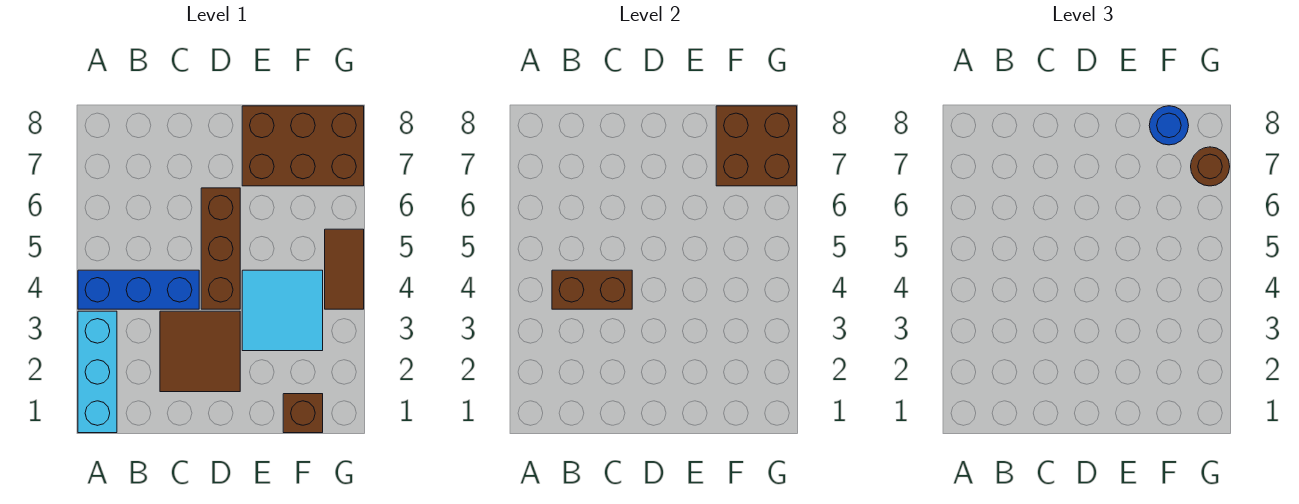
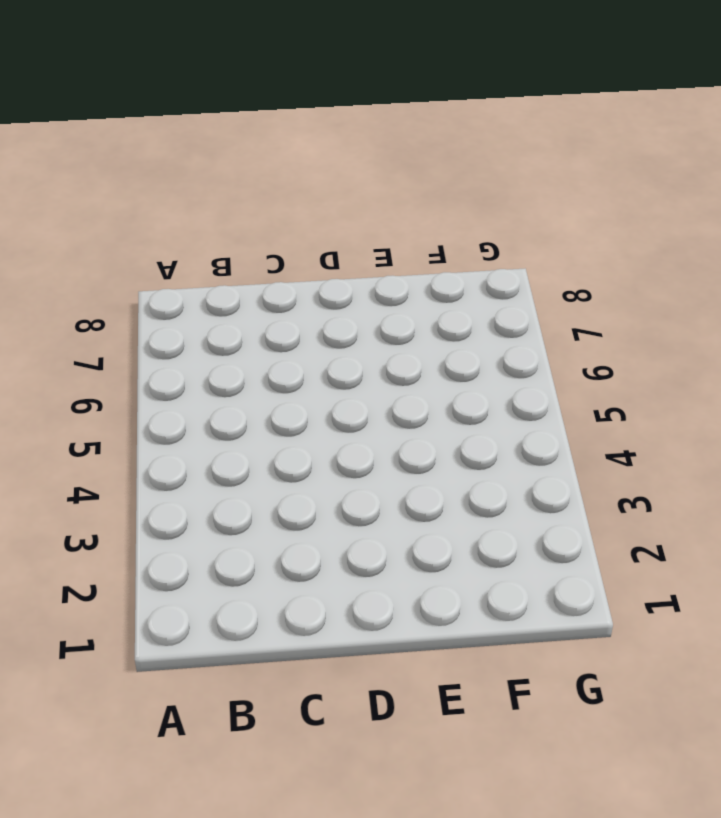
none -> cyan brick A1:A3 level 1
none -> blue brick A4:C4 level 1
none -> brown tile C2:D3 level 1

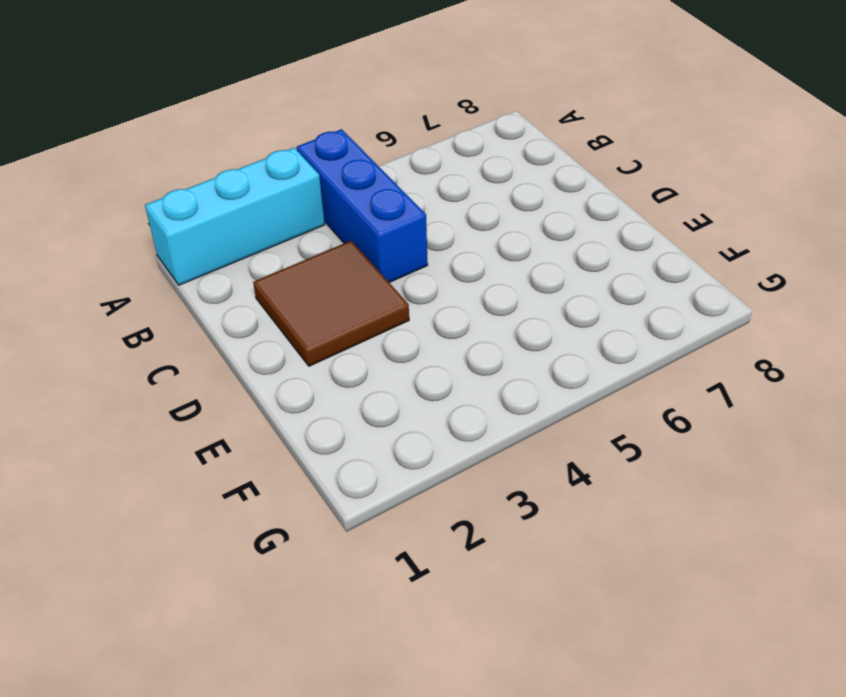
none -> brown brick D4:D6 level 1
none -> cyan tile E3:F4 level 1
none -> brown brick E7:G8 level 1

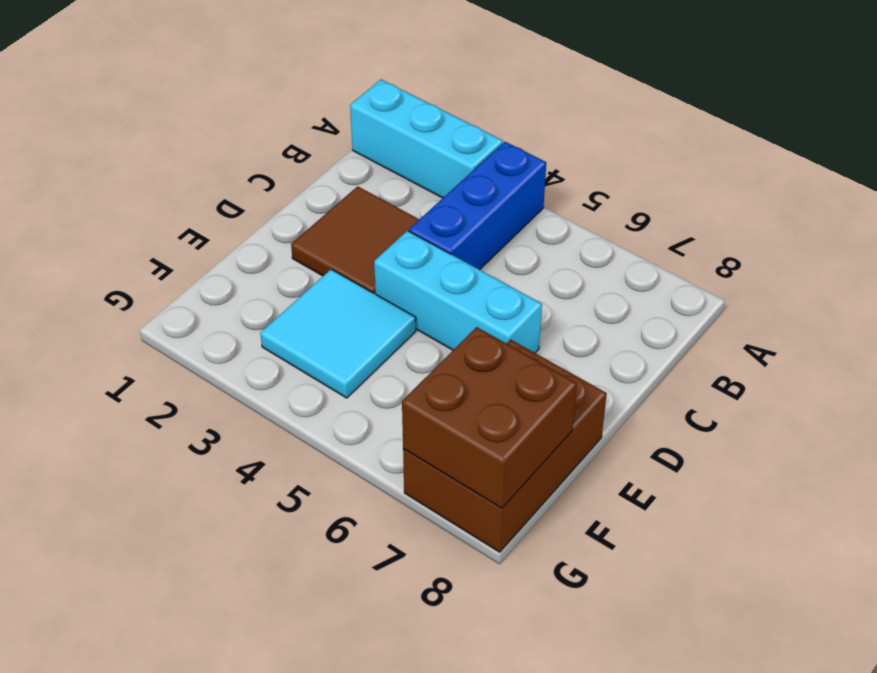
cyan brick D4:D6 level 1 -> brown brick D4:D6 level 1
none -> brown brick F1 level 1
none -> brown tile G4:G5 level 1
none -> brown brick B4:C4 level 2

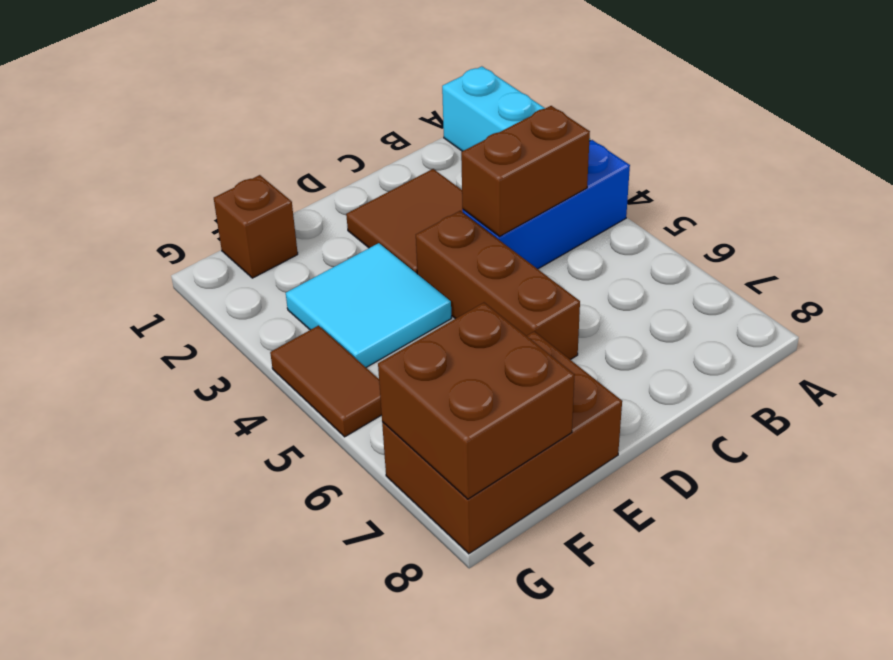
none -> blue round brick F8 level 3
none -> brown round brick G7 level 3

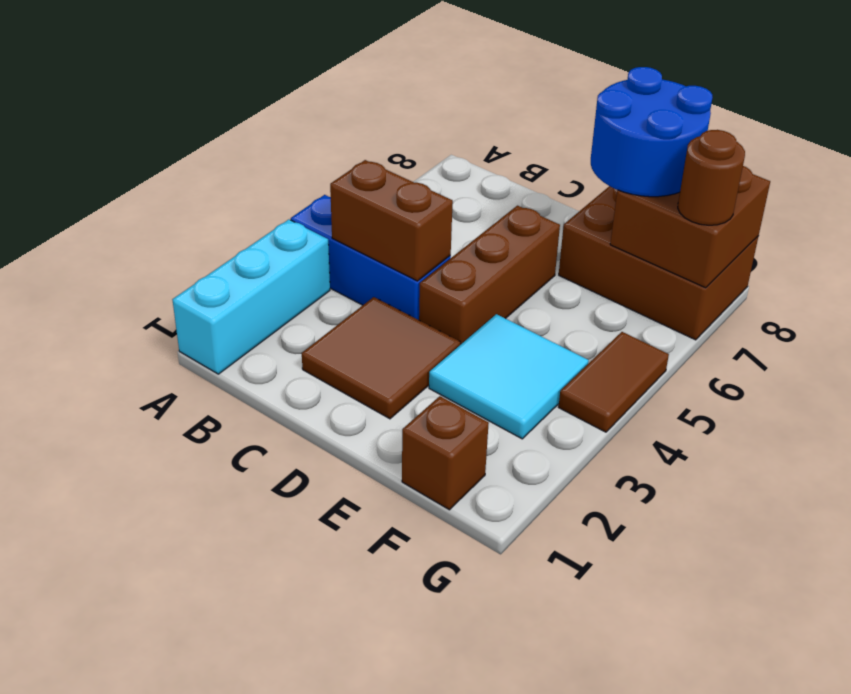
blue round brick E7:F8 level 3 -> blue round brick F8 level 3

